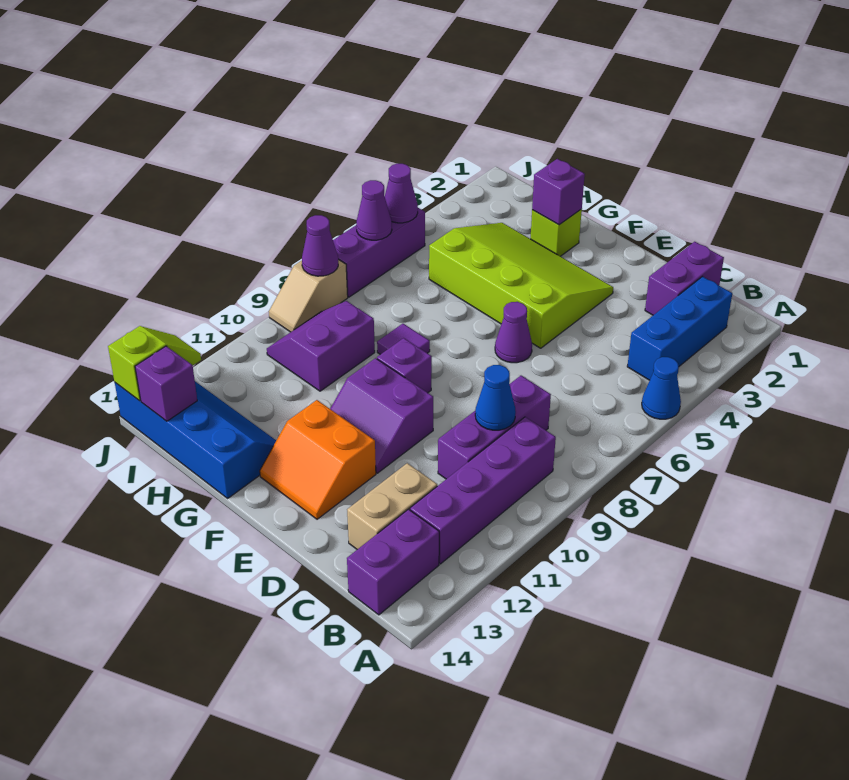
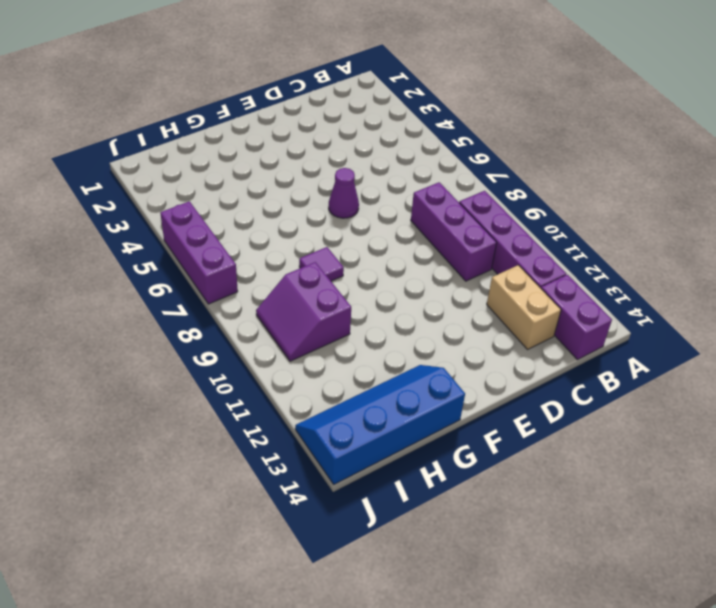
none -> blue cone A5 level 1
none -> blue brick B2:B4 level 1
none -> purple brick C1:C2 level 1

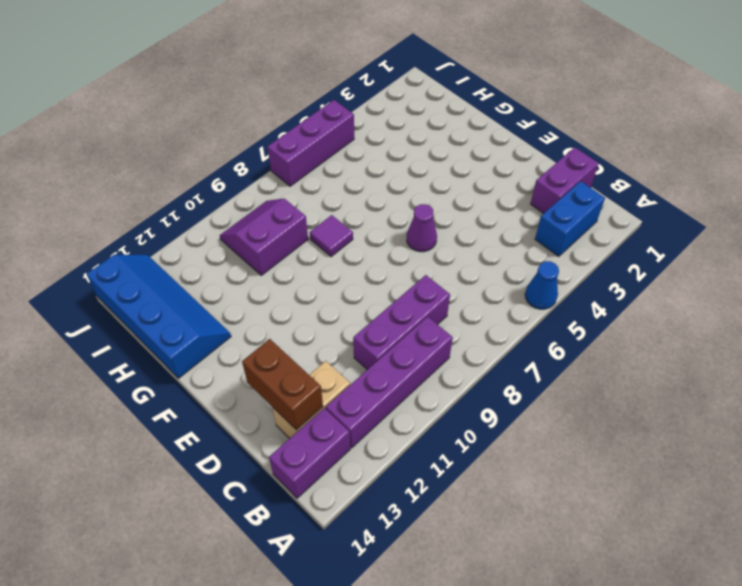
blue brick B2:B3 level 1 -> blue brick B2:B4 level 1
brown brick C13:D13 level 2 -> none
none -> lime slope E3:H5 level 1 top 5
none -> purple slope E10:F11 level 1 top 10
none -> orange slope E12:F13 level 1 top 12

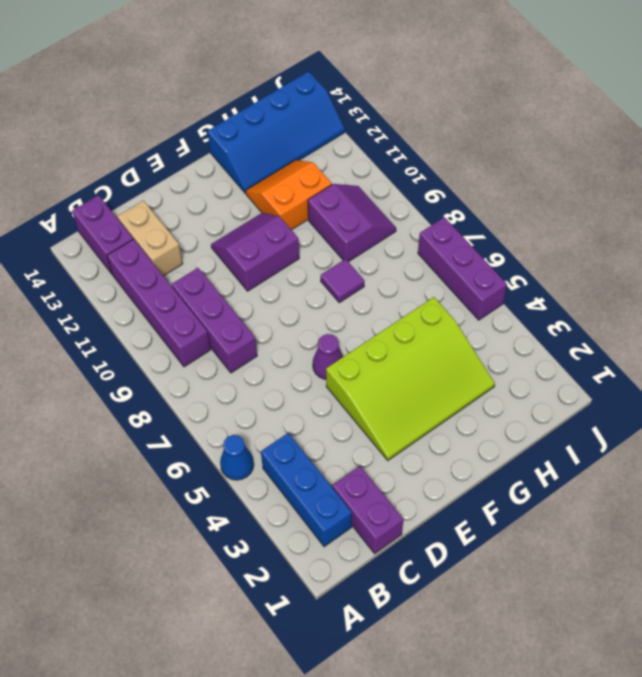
orange slope G11:H12 level 1 top 11 -> orange slope E12:F13 level 1 top 12
none -> purple brick F9 level 1
none -> lime brick G2 level 1
none -> tan slope J8:J9 level 1 top 8

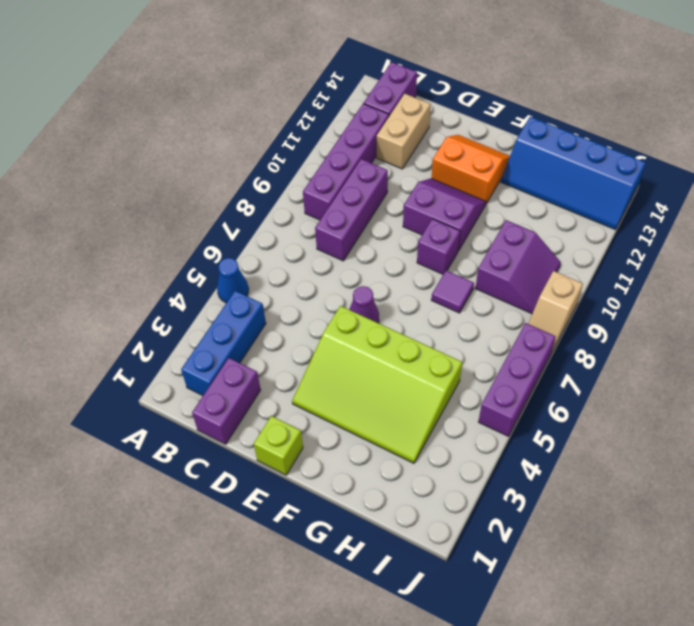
lime brick E1 level 1 -> lime brick G2 level 1
tan slope J8:J9 level 1 top 9 -> tan slope J8:J9 level 1 top 8
none -> blue cone C9 level 2
none -> purple brick G2 level 2
none -> purple brick I14 level 2

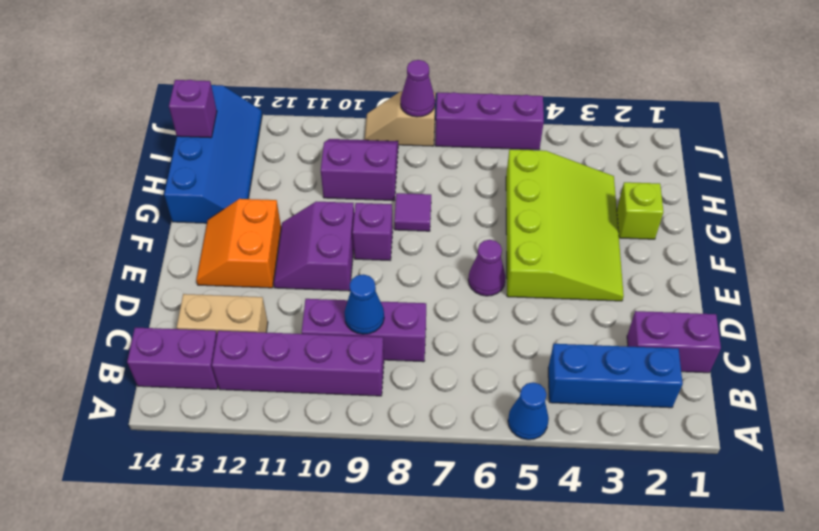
none -> purple brick G2 level 2
none -> purple cone J5 level 2
none -> purple cone J6 level 2

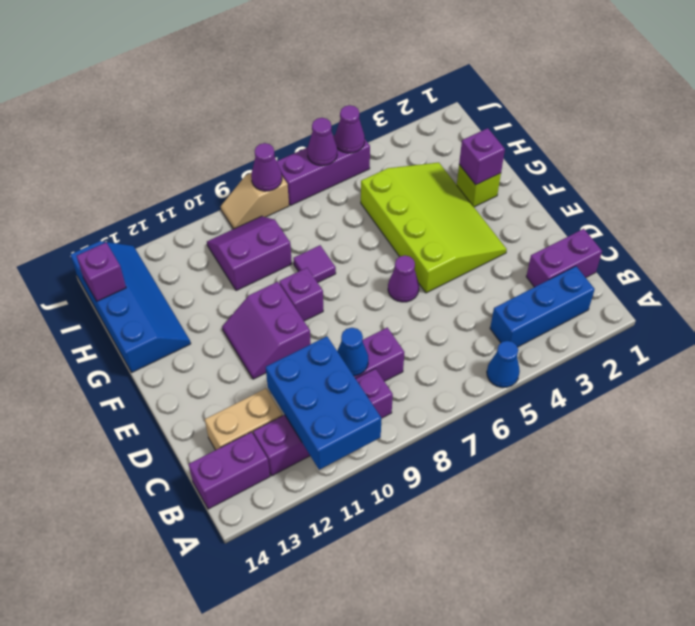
blue brick A10:C11 level 2 -> none
none -> orange slope E12:F13 level 1 top 12
none -> lime slope J13:J14 level 2 top 14

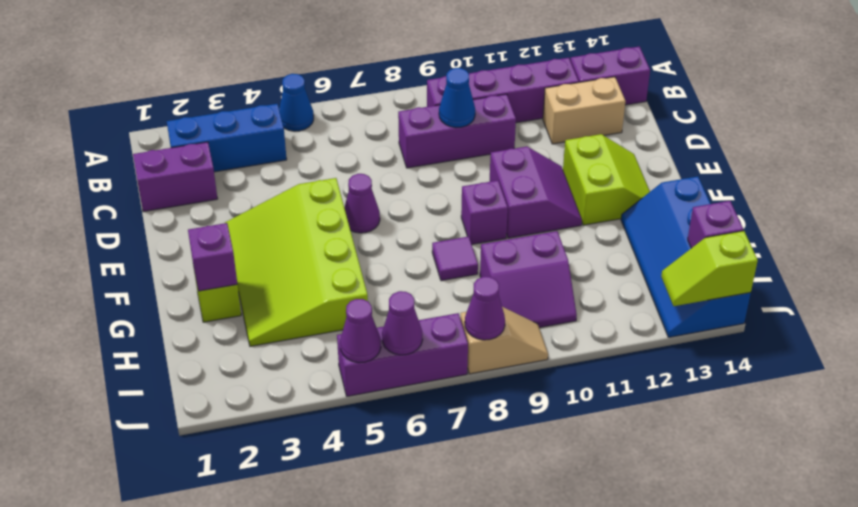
lime slope E12:F13 level 1 top 12 -> orange slope E12:F13 level 1 top 12

